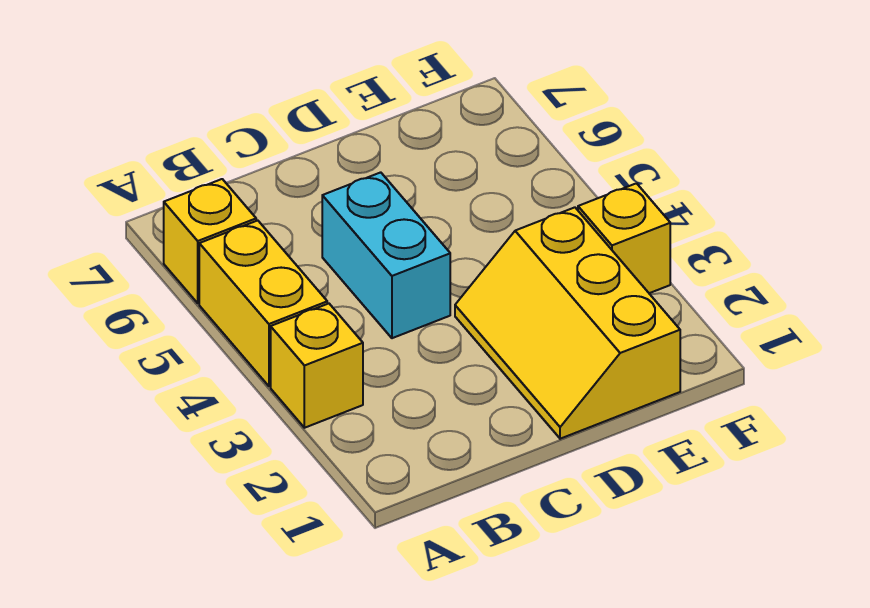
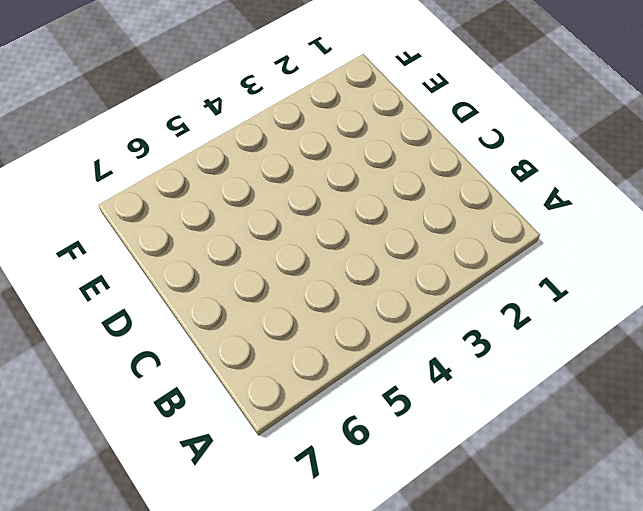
none -> yellow brick A3 level 1
none -> yellow brick A4:A5 level 1

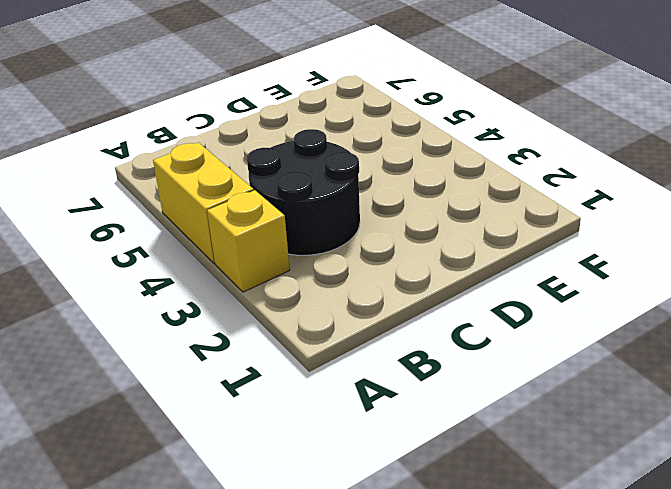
black round brick B3:C4 level 1 -> cyan brick C4:C5 level 1
none -> yellow brick A6 level 1
none -> yellow slope D1:E3 level 1 top E

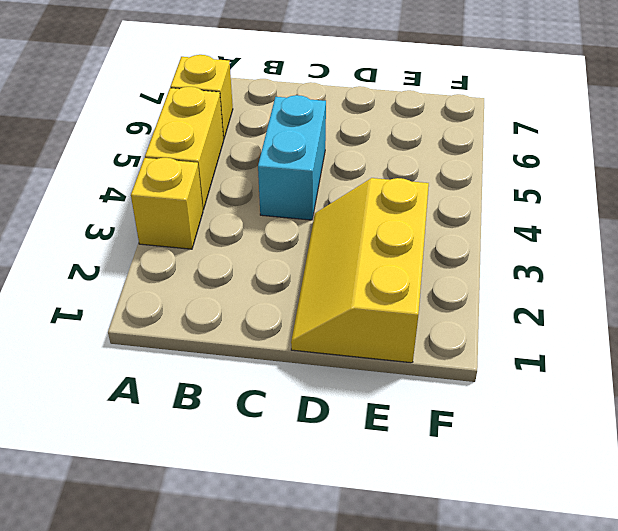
none -> yellow brick F3 level 1

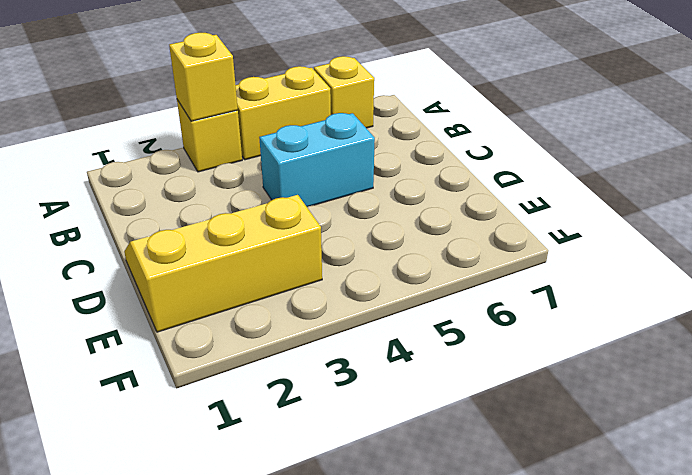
yellow brick A3 level 2 -> yellow brick F3 level 1

